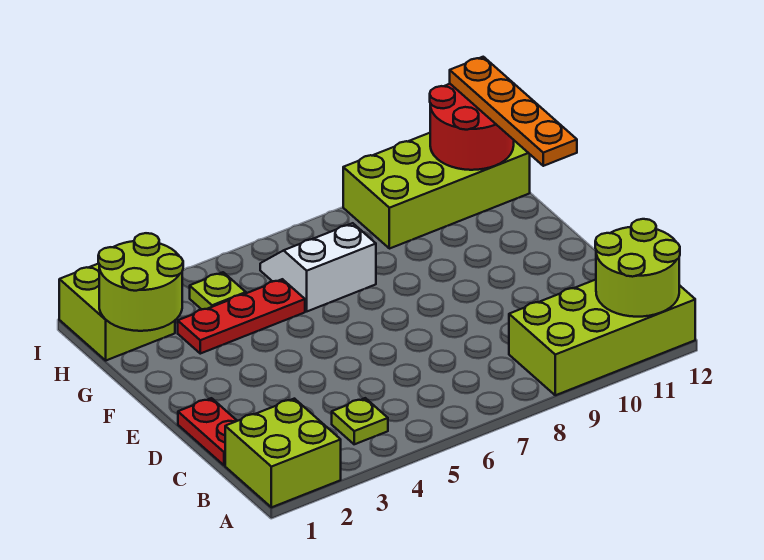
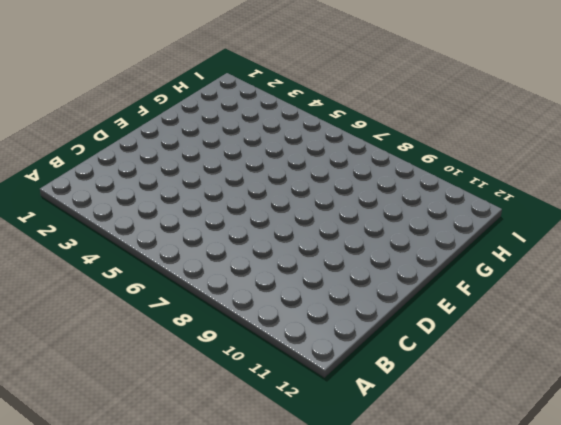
none -> lime brick A1:B2 level 1
none -> lime brick A9:B12 level 1
none -> lime plate B4 level 1

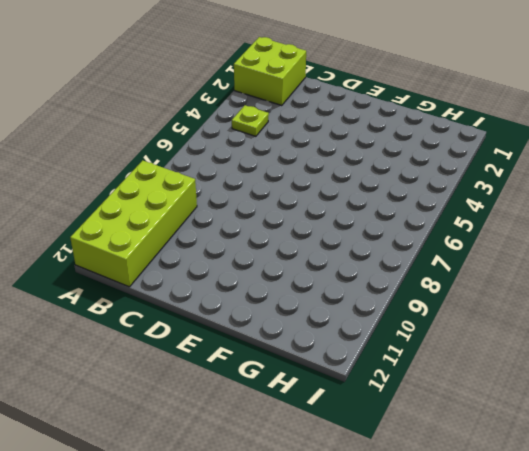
none -> red plate C1:D1 level 1
none -> red plate G3:G5 level 1
none -> white slope G6:H7 level 1 top G

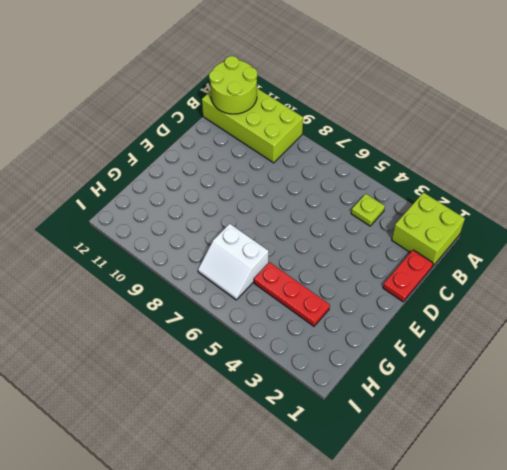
none -> lime brick H1:I2 level 1
none -> lime plate H4 level 1
none -> lime brick H9:I12 level 1

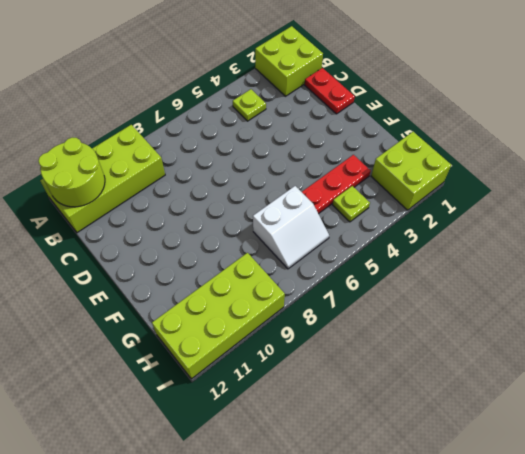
none -> lime round brick G1:H2 level 2
none -> red round brick H11:I12 level 2
none -> orange plate F12:I12 level 3

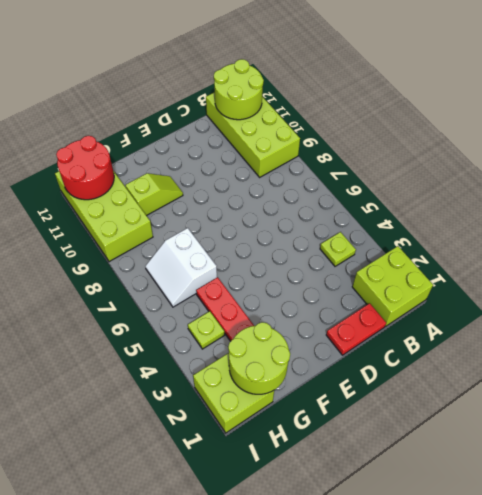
lime slope F10:G10 level 1 top G -> none
none -> orange plate F12:I12 level 3

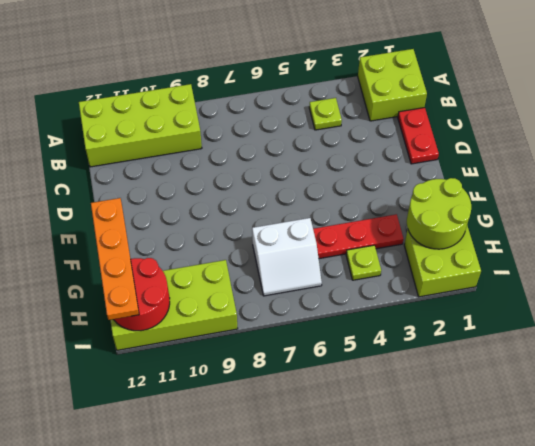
none -> lime round brick A11:B12 level 2

